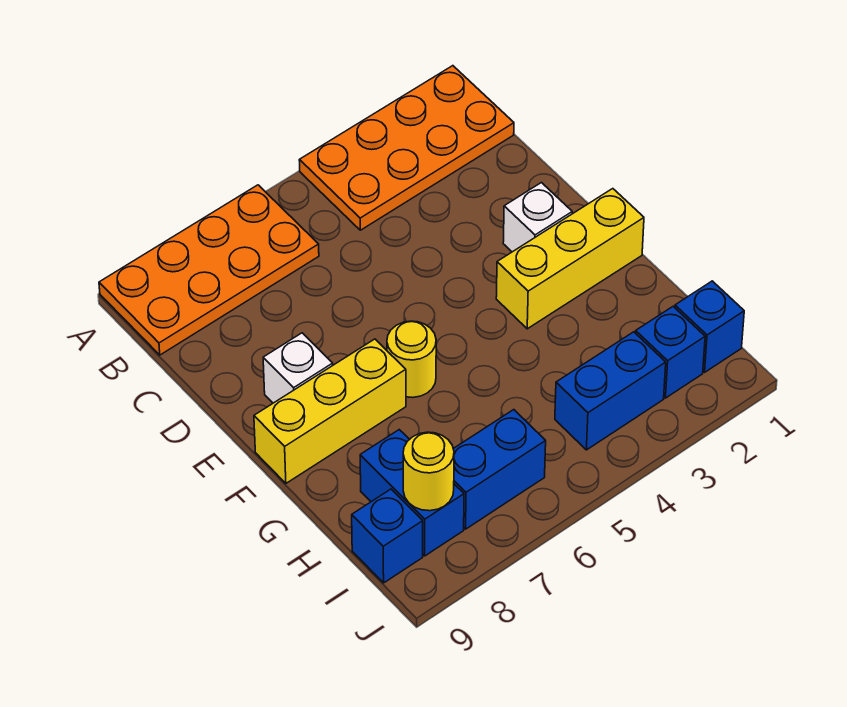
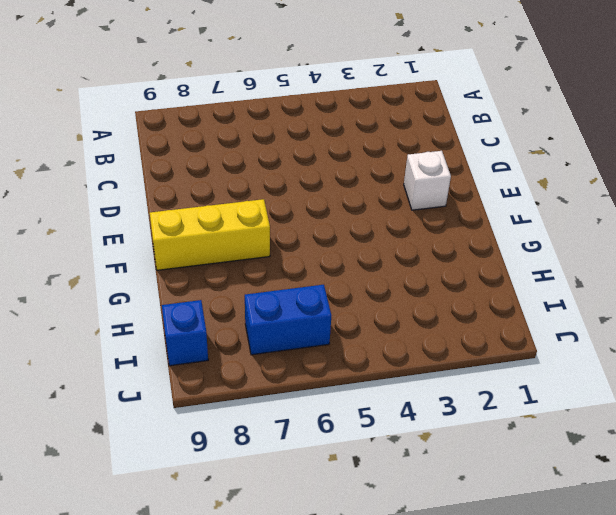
none -> orange plate A1:B4 level 1
none -> orange plate A6:B9 level 1
none -> white brick E8 level 1

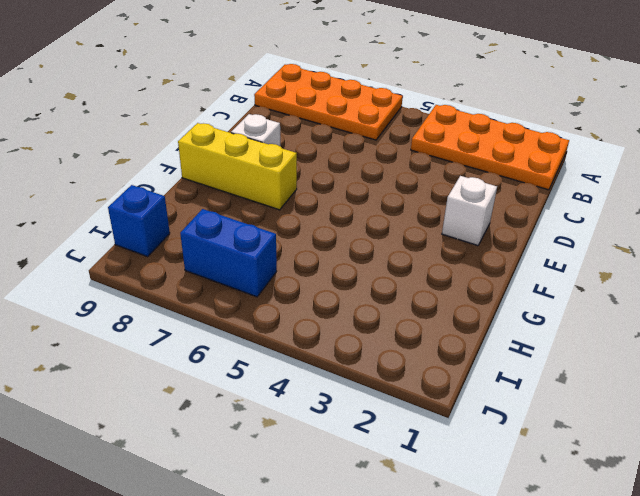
none -> yellow brick F1:F3 level 1
none -> yellow round brick F6 level 1
none -> blue brick H8:I8 level 1

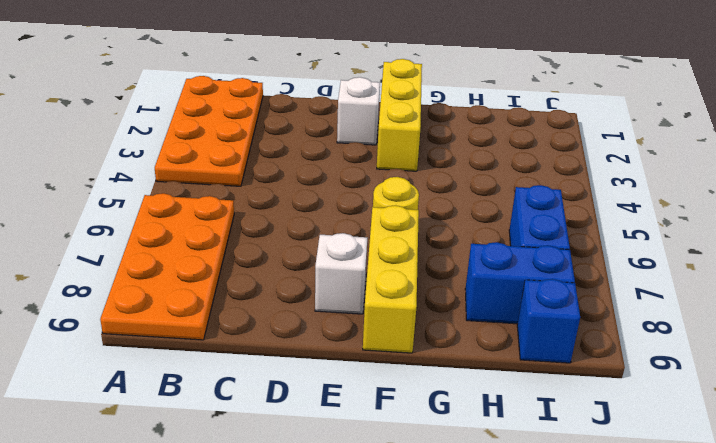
none -> blue brick I1 level 1
none -> blue brick I2 level 1
none -> blue brick I3:I4 level 1

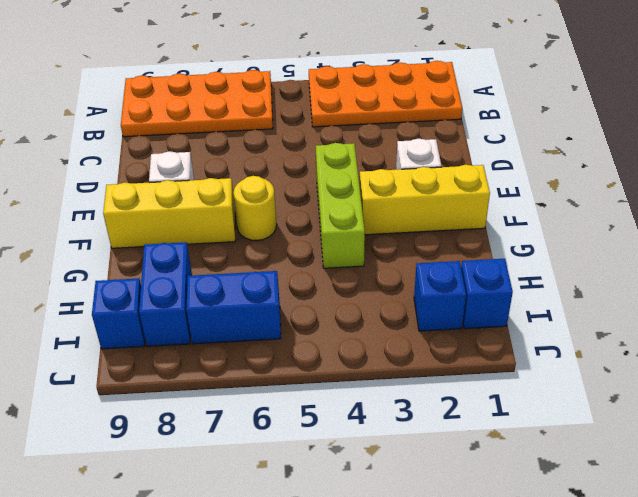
lime brick E4:G4 level 1 -> none
none -> blue brick I3:I4 level 1
none -> yellow round brick I8 level 2

